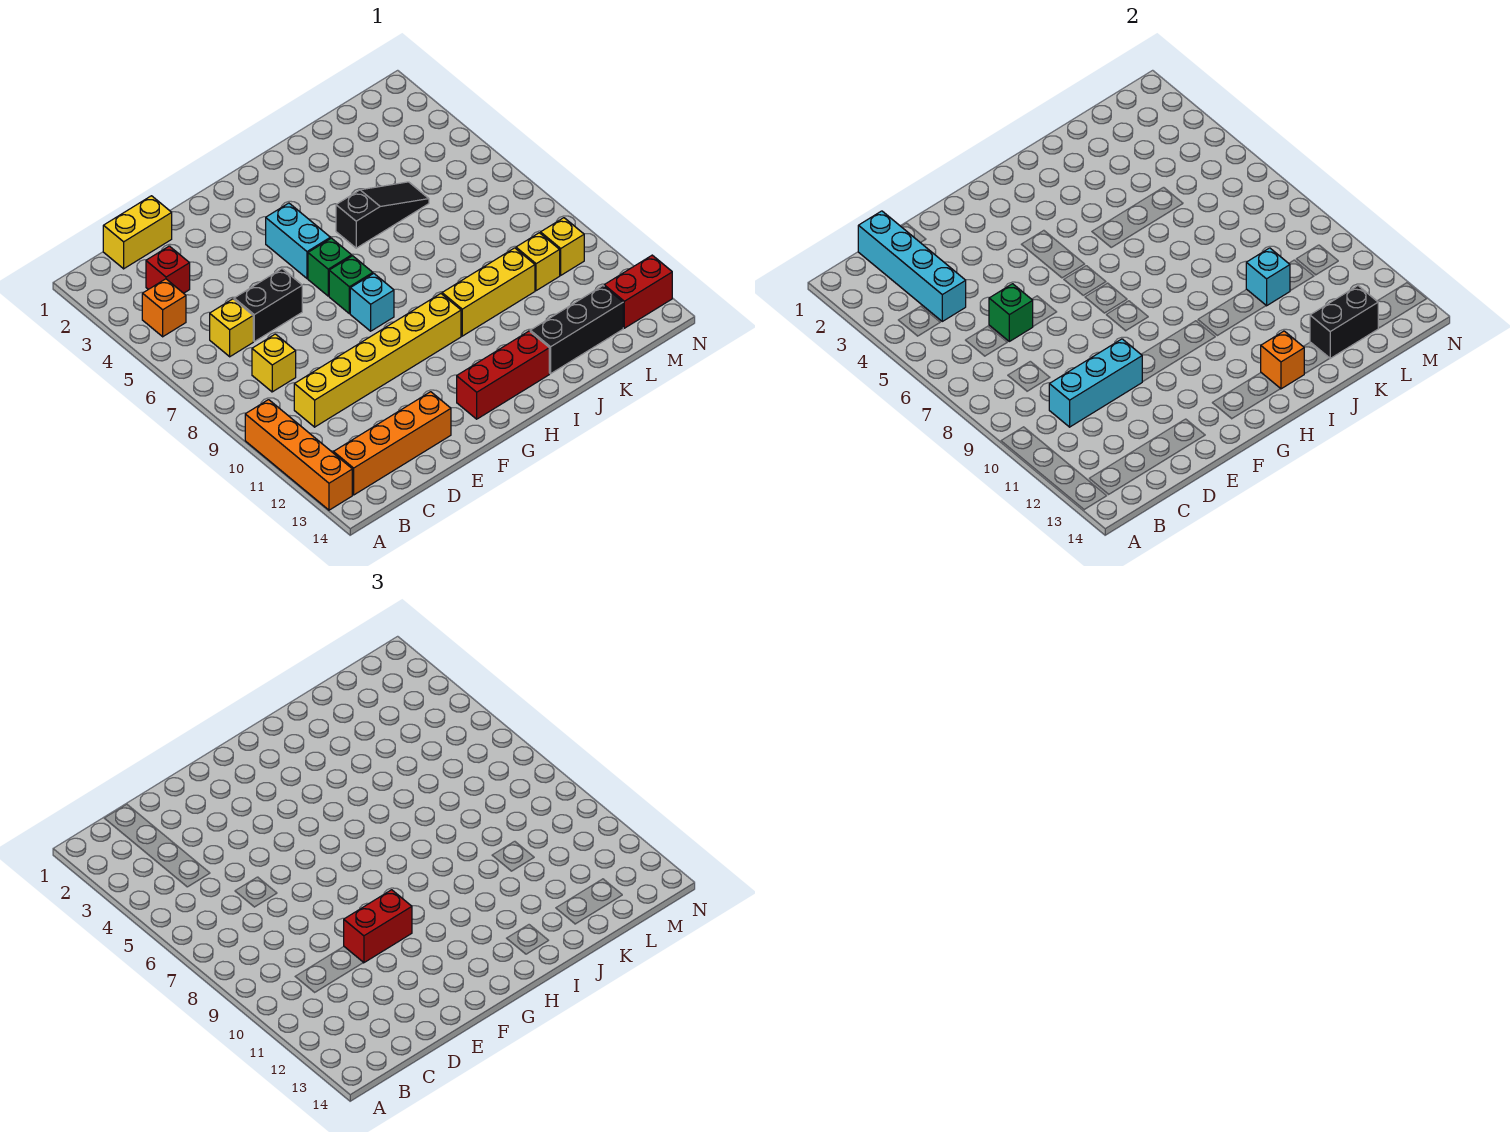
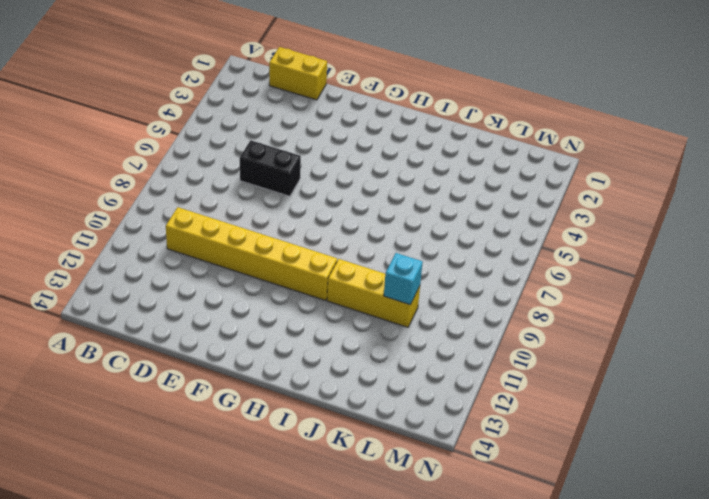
none -> orange brick A10:A13 level 1
none -> orange brick B4 level 1
none -> orange brick B13:E13 level 1

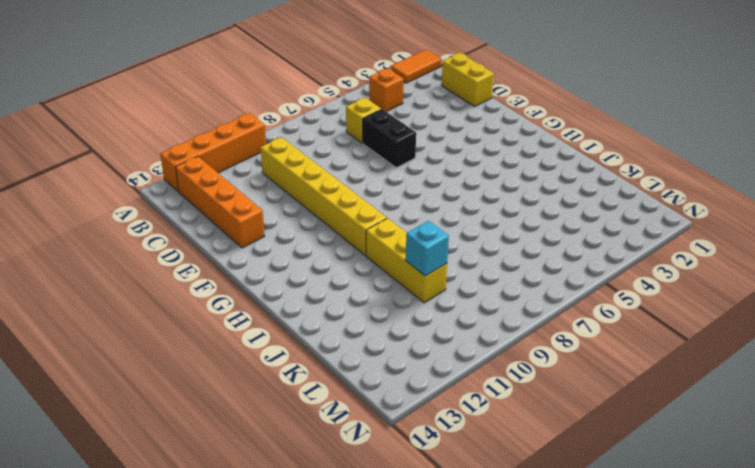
orange tile A1:A2 level 1 -> none
none -> red brick C3 level 1
none -> yellow brick C8 level 1
none -> cyan brick G4:G5 level 1

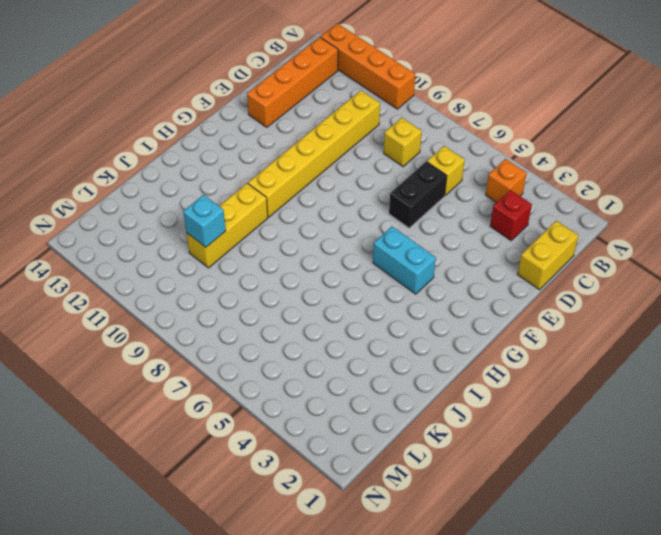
none -> green brick G6 level 1
none -> green brick G7 level 1
none -> cyan brick G8 level 1

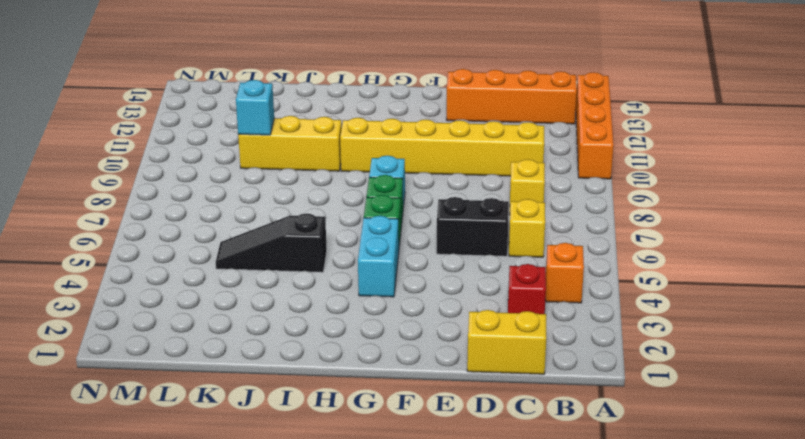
none -> red brick G13:I13 level 1
none -> black brick J13:L13 level 1
none -> yellow brick L10 level 1

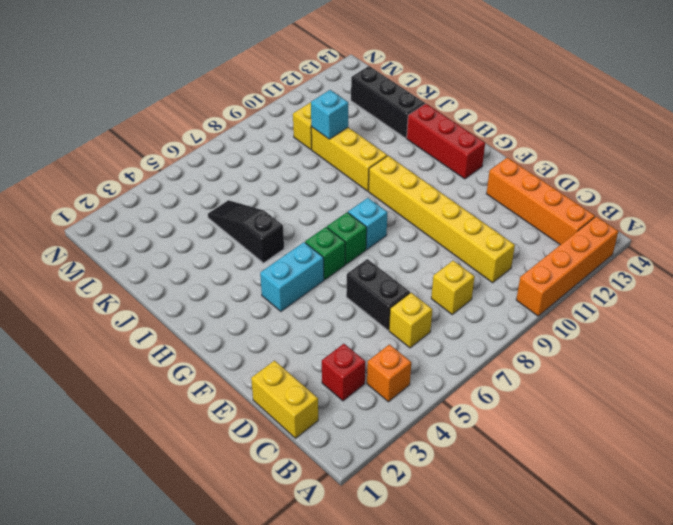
none -> yellow brick M10 level 1
none -> red brick M13:N13 level 1
none -> cyan brick C1:C4 level 2

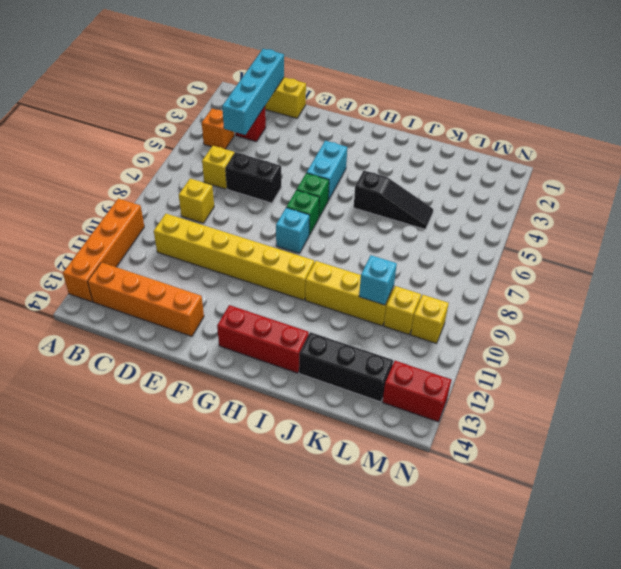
none -> cyan brick C10:E10 level 2
none -> green brick D6 level 2
none -> orange brick I13 level 2

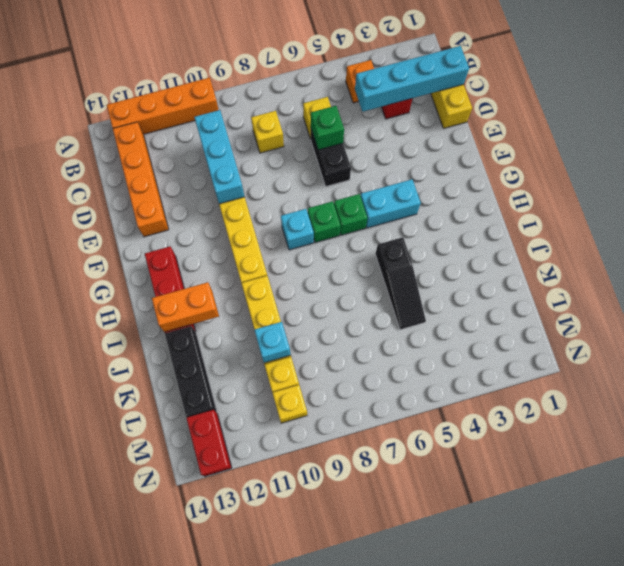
orange brick I12:I13 level 2 -> orange brick I13 level 2
none -> black brick K13:L13 level 2
none -> red brick E10:F10 level 3

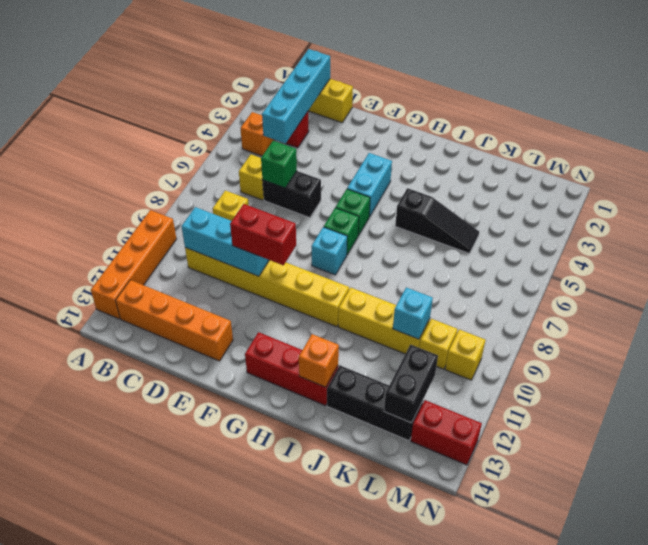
black brick L12:L13 level 2 -> black brick K13:L13 level 2

